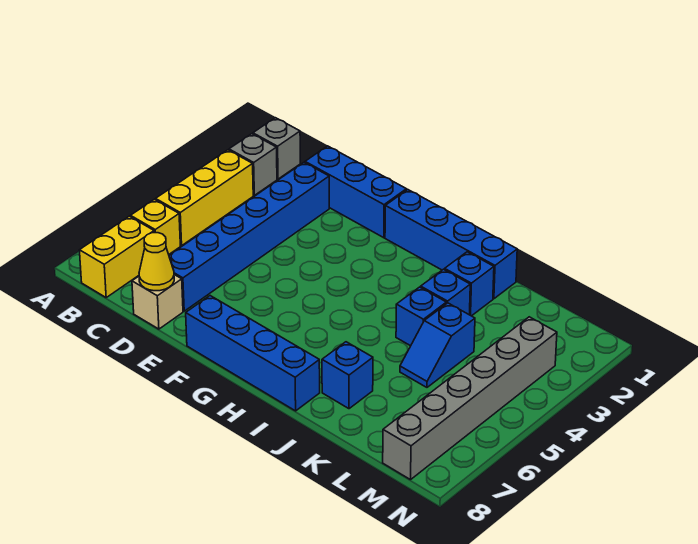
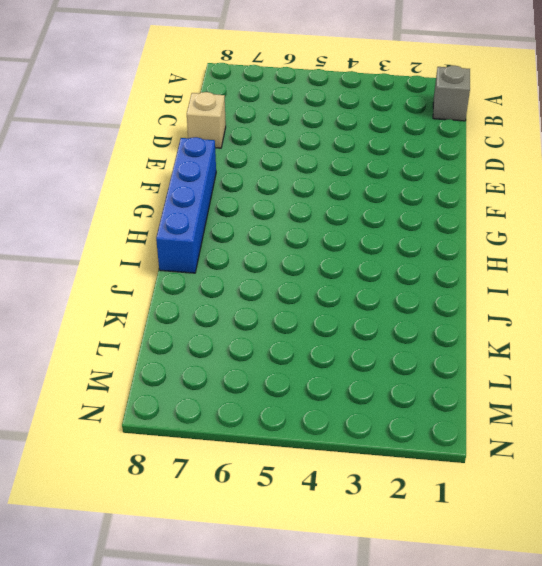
none -> grey brick B2 level 1
none -> yellow brick B3:B5 level 1
none -> yellow brick B6 level 1

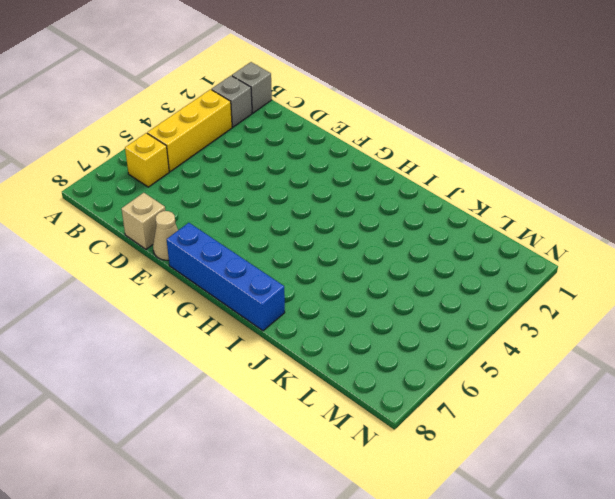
tan cone E8 level 1 -> none
none -> yellow brick B7:B8 level 1
none -> blue brick D1:F1 level 1
none -> blue brick D2:D7 level 1

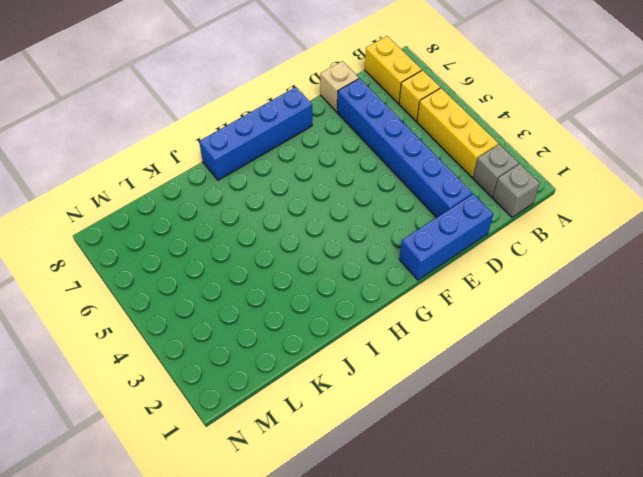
none -> blue brick G1:J1 level 1
none -> blue brick J2 level 1
none -> blue brick J3 level 1

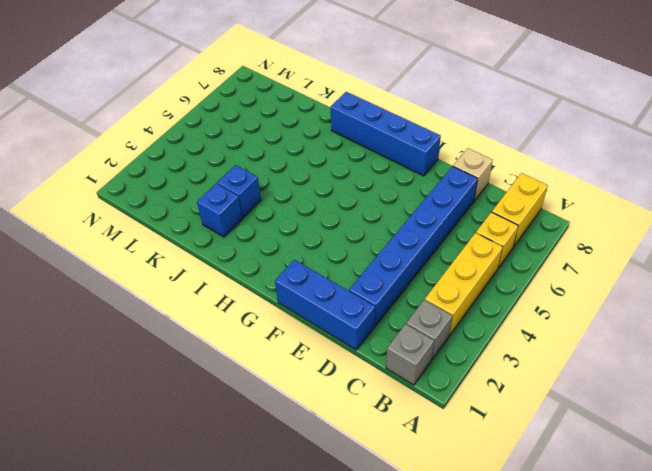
none -> blue brick G1:J1 level 1
none -> blue brick J4 level 1
none -> blue brick J7 level 1

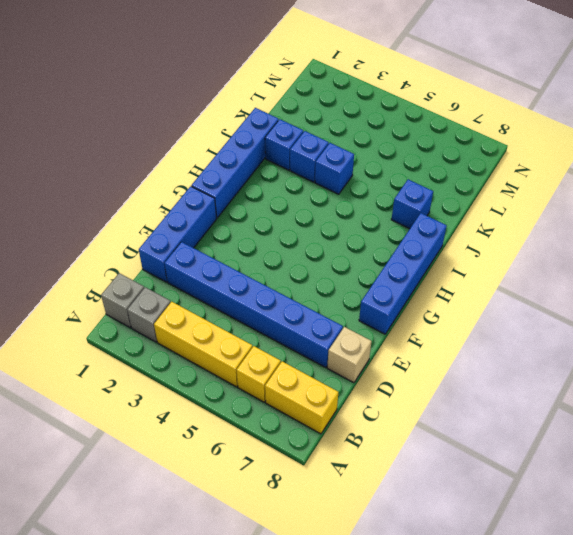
none -> blue slope K4:K5 level 1 top 4
none -> grey brick M3:M8 level 1
none -> yellow cone D8 level 2

